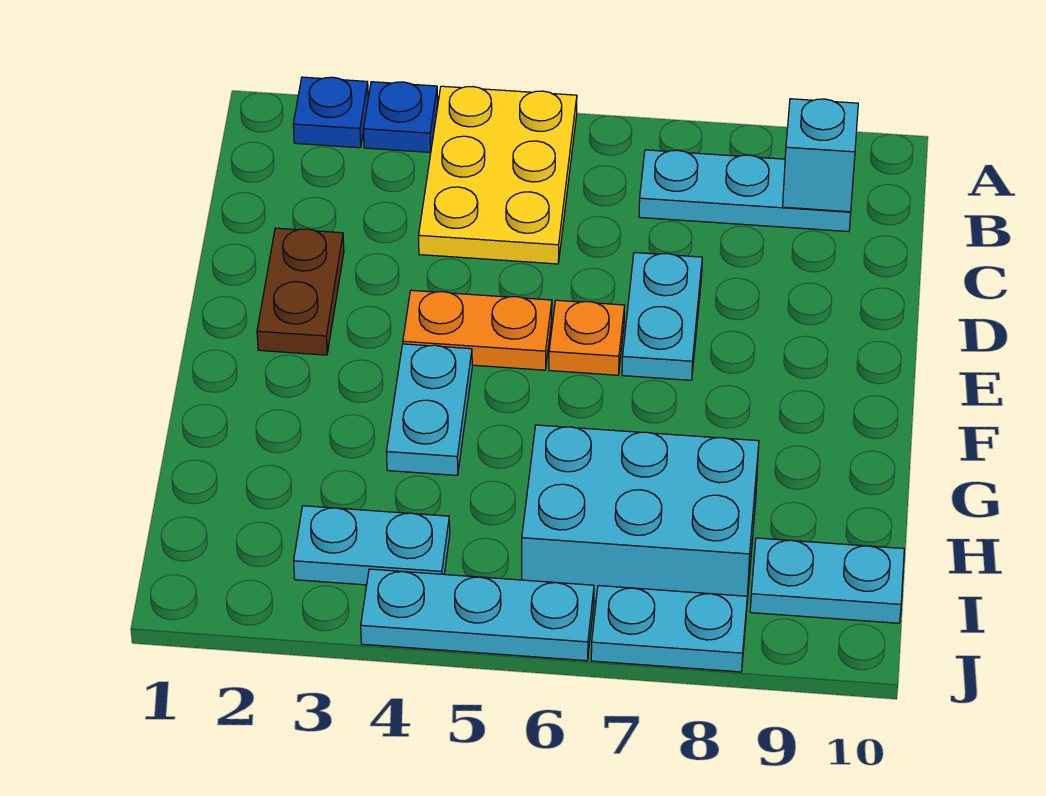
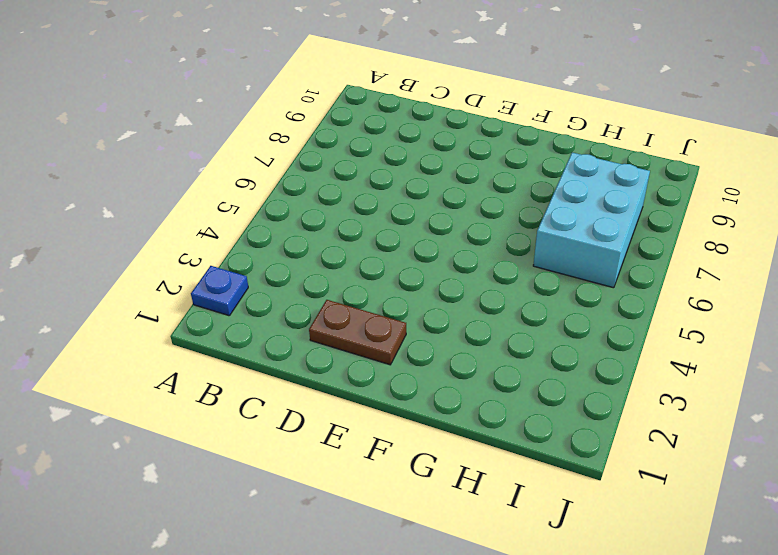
none -> blue plate A3 level 1
none -> yellow plate A4:C5 level 1
none -> cyan plate B7:B9 level 1

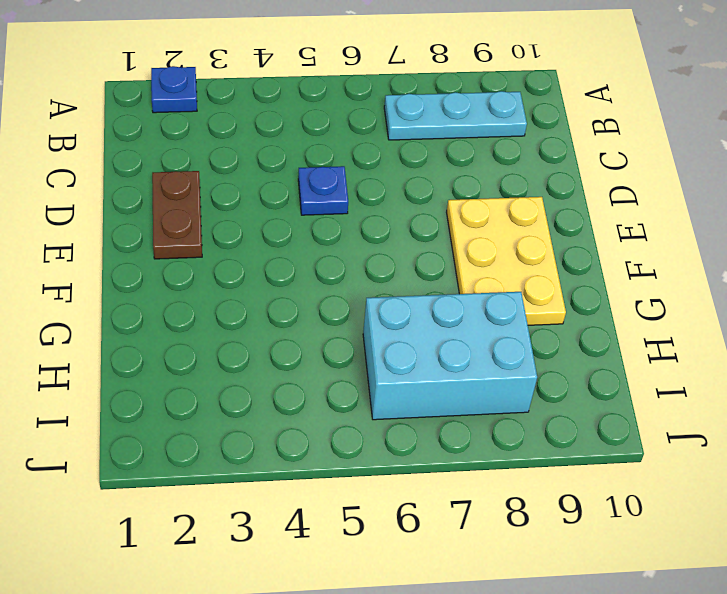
blue plate D5 level 1 -> blue plate A3 level 1
yellow plate E8:G9 level 1 -> yellow plate A4:C5 level 1
none -> cyan plate D7:E7 level 1
none -> orange plate E4:E5 level 1
none -> orange plate E6 level 1

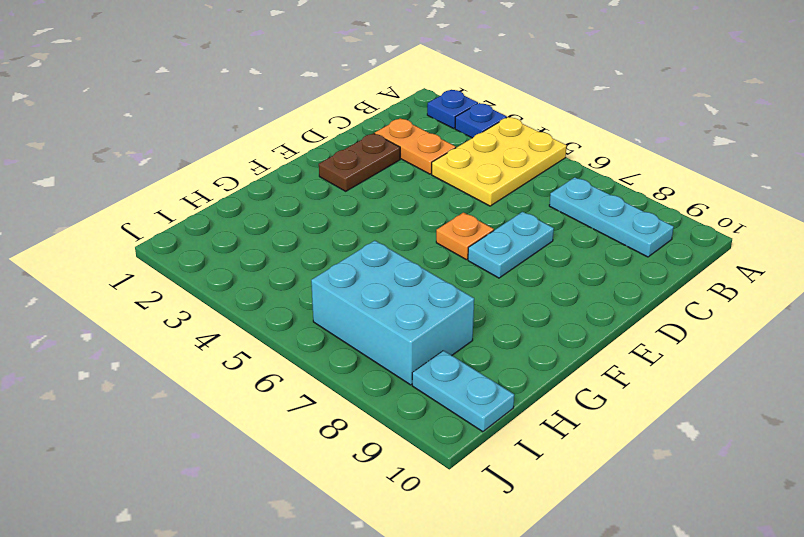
orange plate C2:C3 level 1 -> orange plate E4:E5 level 1
none -> cyan plate F4:G4 level 1
none -> cyan plate I3:I4 level 1
none -> cyan plate J4:J6 level 1

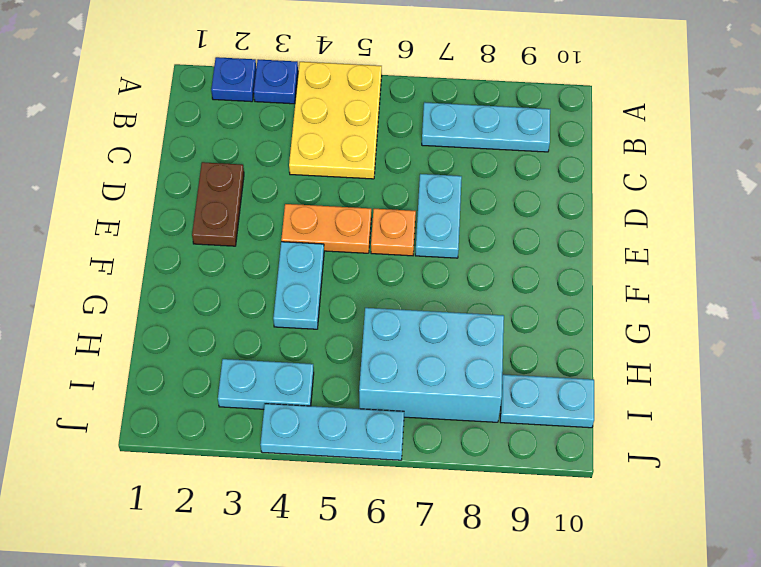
none -> cyan plate J7:J8 level 1
none -> cyan brick B9 level 2

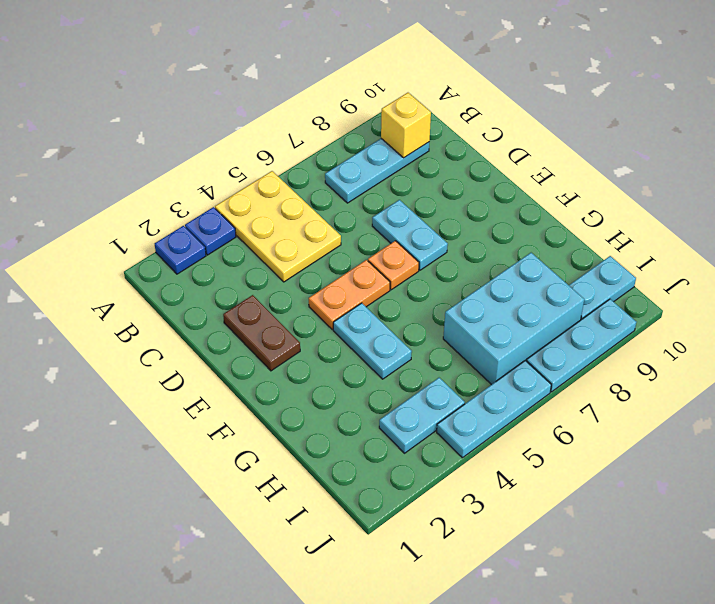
yellow brick B9 level 2 -> cyan brick B9 level 2
cyan plate J7:J9 level 1 -> cyan plate J7:J8 level 1

